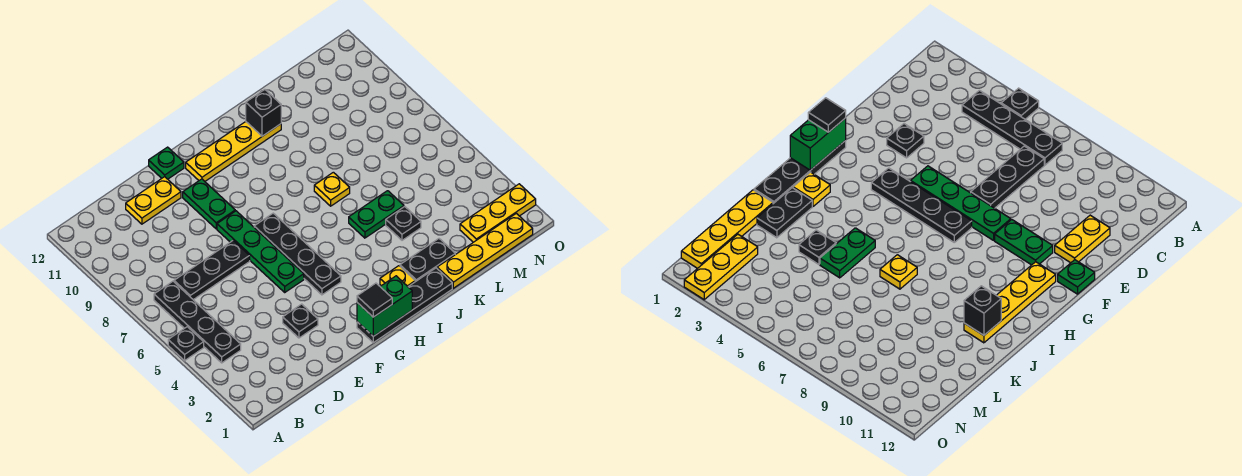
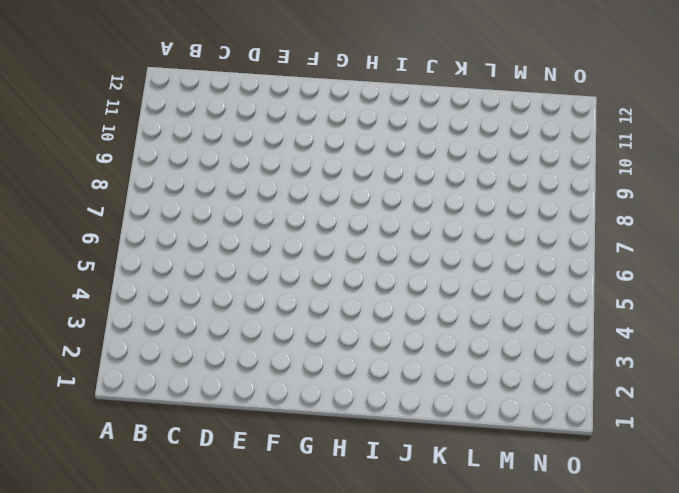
none -> black plate A5 level 1
none -> black plate B4:B7 level 1
none -> black plate C7:E7 level 1

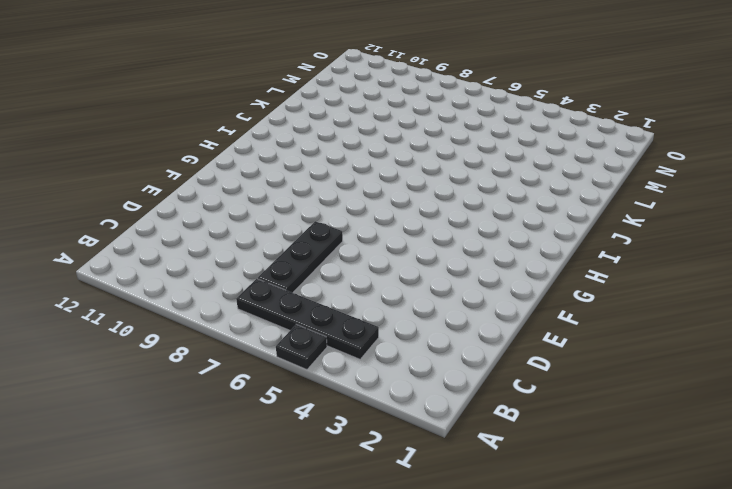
none -> yellow plate D11:E11 level 1
none -> black plate E3 level 1
none -> green plate F5:F8 level 1

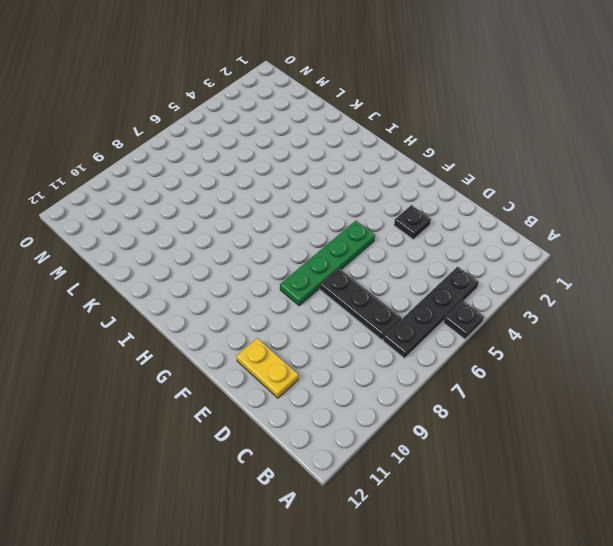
none -> green plate F9:F10 level 1
none -> green plate F12 level 1
none -> black plate G1:J1 level 1

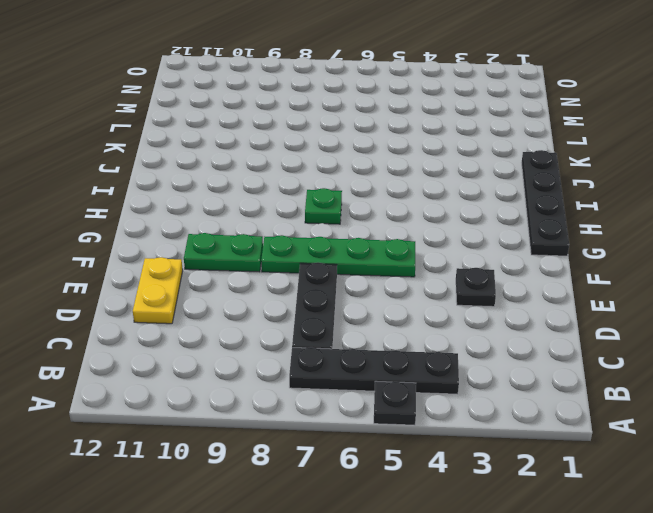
green plate H7 level 1 -> green plate F12 level 1
none -> black plate G4:G7 level 1
none -> yellow plate G11:J11 level 1
none -> yellow plate I2 level 1

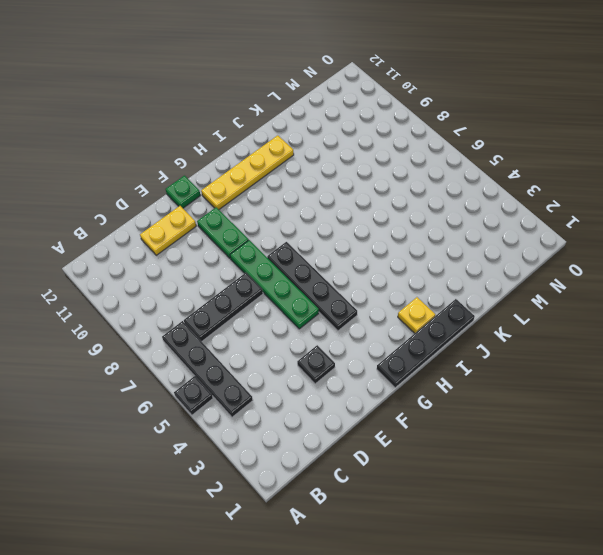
none -> black plate J2:K2 level 1
none -> green plate J5:K5 level 1
none -> yellow plate J7 level 1

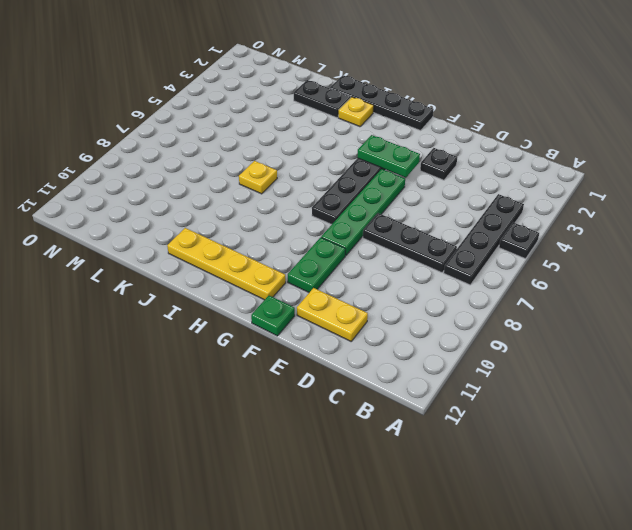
green plate F4:G4 level 2 -> green plate J5:K5 level 1
none -> yellow plate K1:N1 level 1
none -> black plate K4 level 1
none -> yellow plate M2:O2 level 1

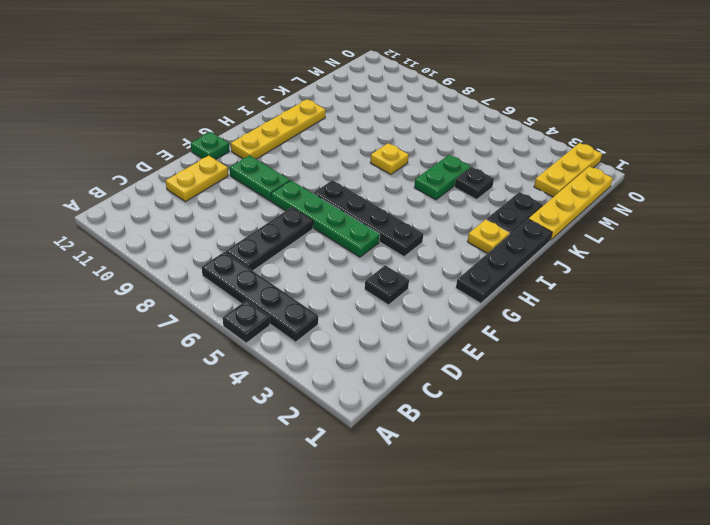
none -> green brick G1:H1 level 2
none -> black brick J11 level 2
none -> black tile G1 level 3

